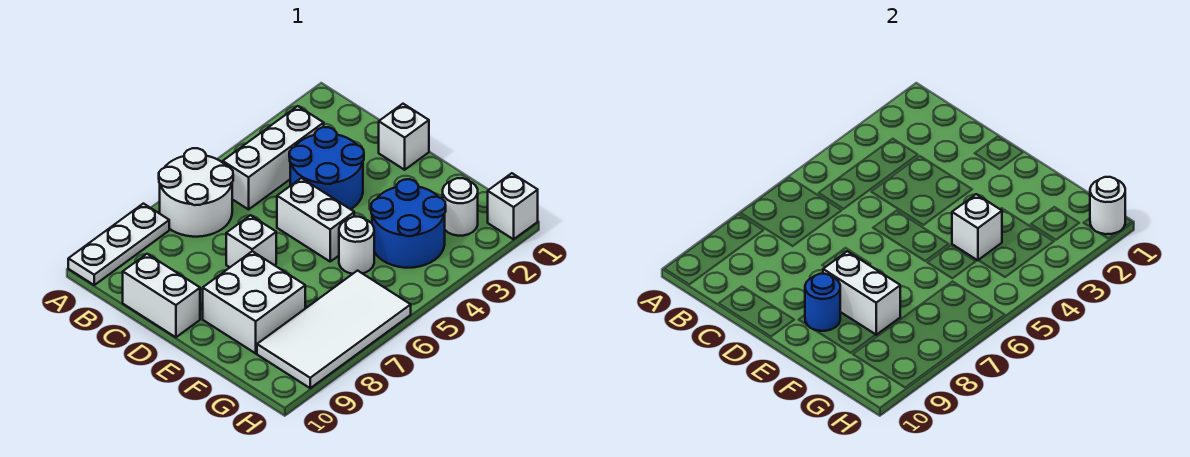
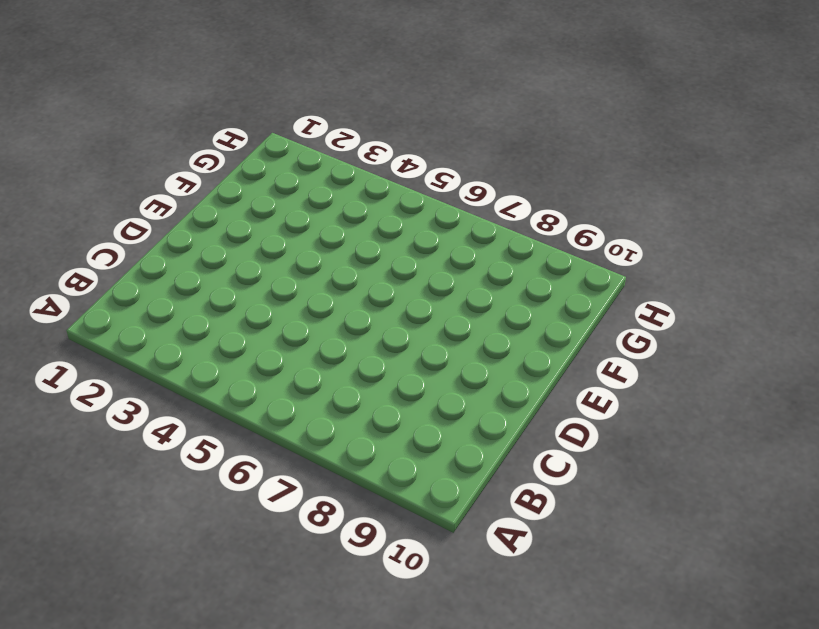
none -> white round brick A6:B7 level 1
none -> white plate A8:A10 level 1
none -> white brick B3:B5 level 1

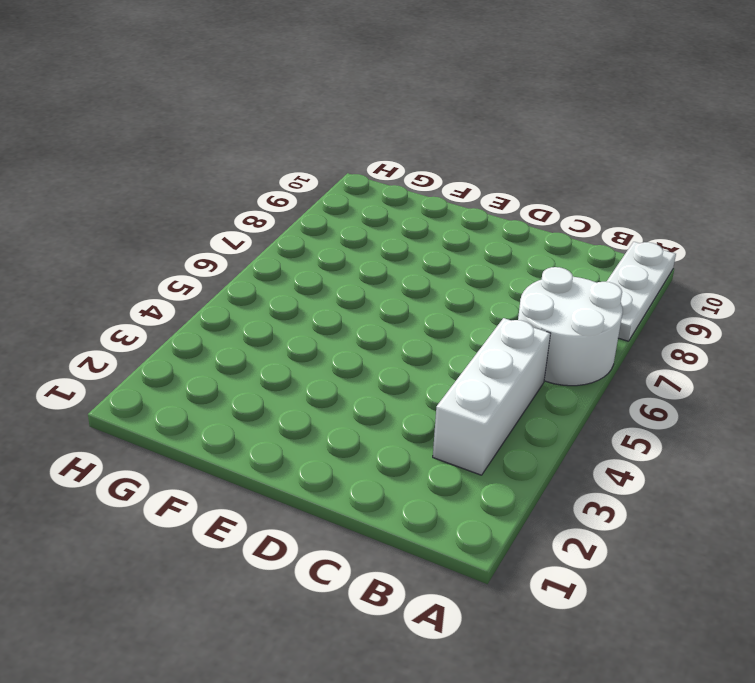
none -> blue round brick C3:D4 level 1
none -> white brick C10:D10 level 1
none -> white brick D1 level 1

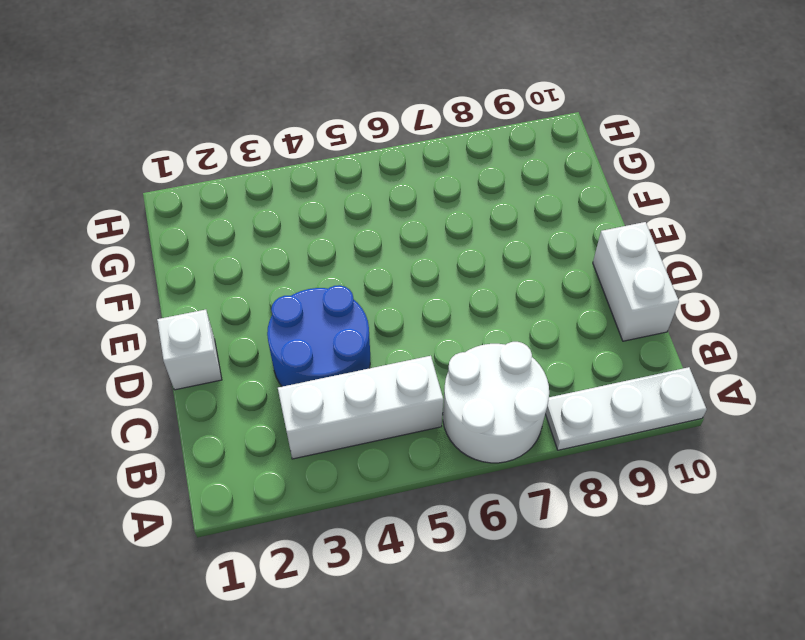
none -> white brick D5:E5 level 1
none -> white brick D7 level 1
none -> white brick E8:F9 level 1

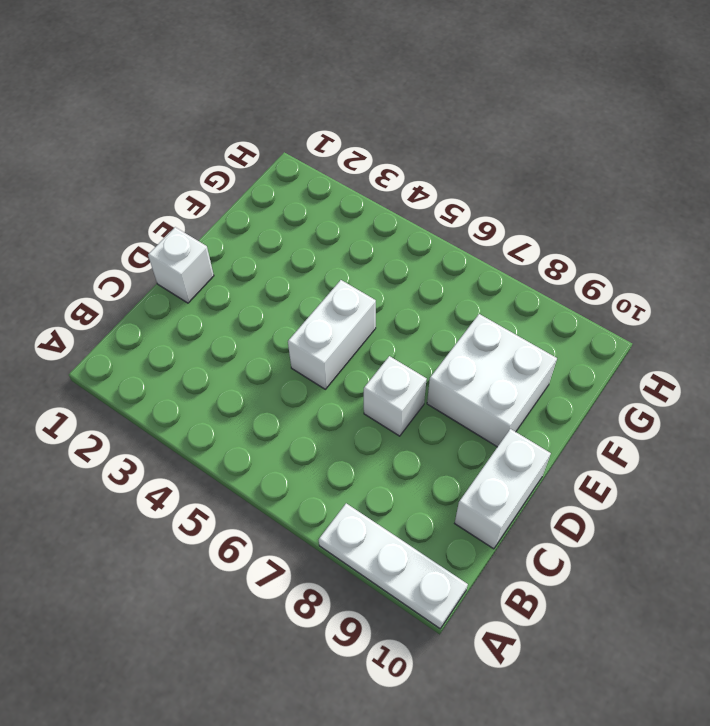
none -> white round brick A6:B7 level 1
none -> white brick B3:B5 level 1
none -> blue round brick C3:D4 level 1

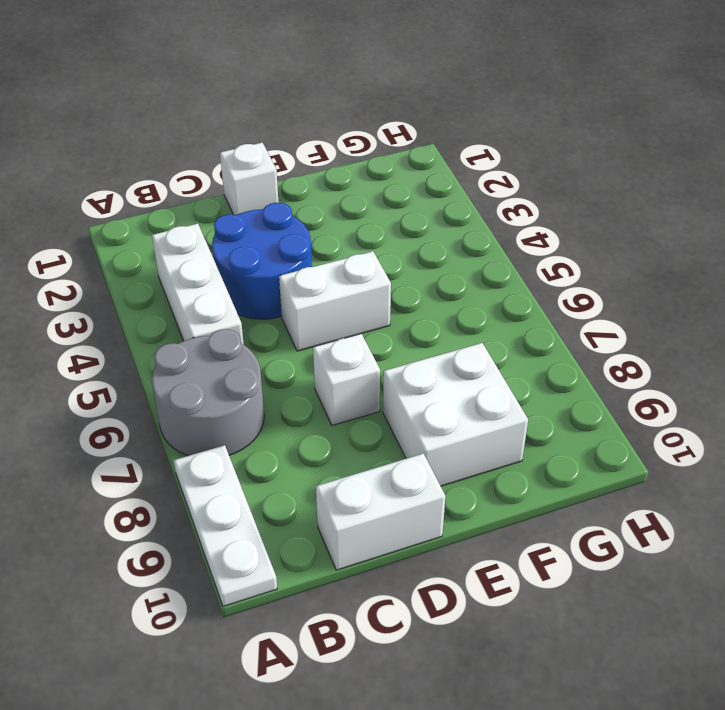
grey round brick A6:B7 level 1 -> white round brick A6:B7 level 1
none -> blue round brick F3:G4 level 1
none -> white round brick F5 level 1
none -> white round brick G2 level 1

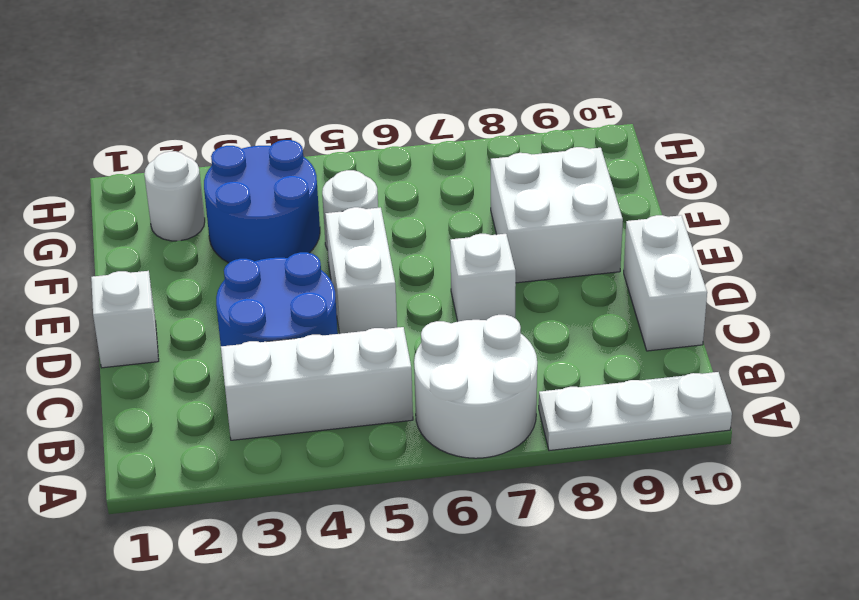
none -> white tile G6:H9 level 1
none -> white brick H1 level 1
none -> white brick E8:F8 level 2

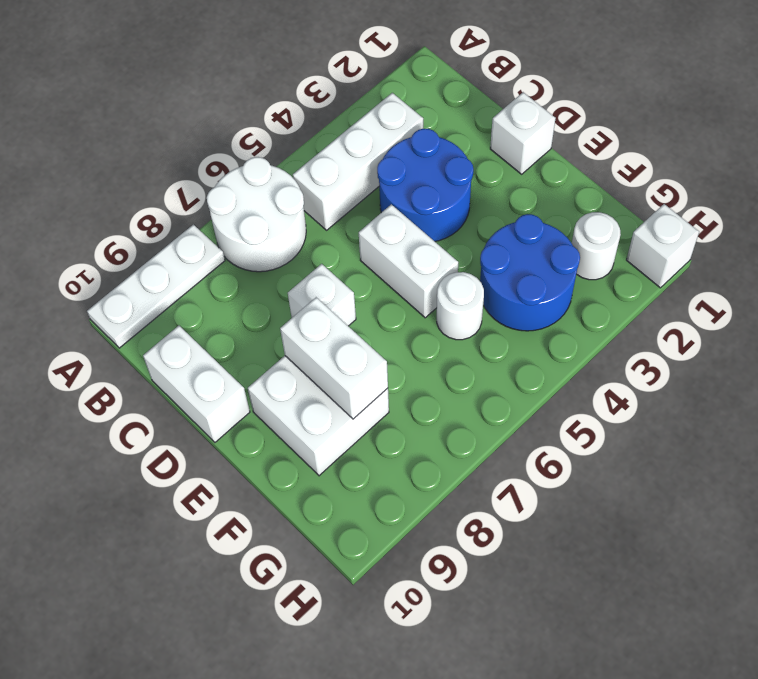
none -> white tile G6:H9 level 1
none -> blue round brick E9 level 2
none -> white brick F4 level 2

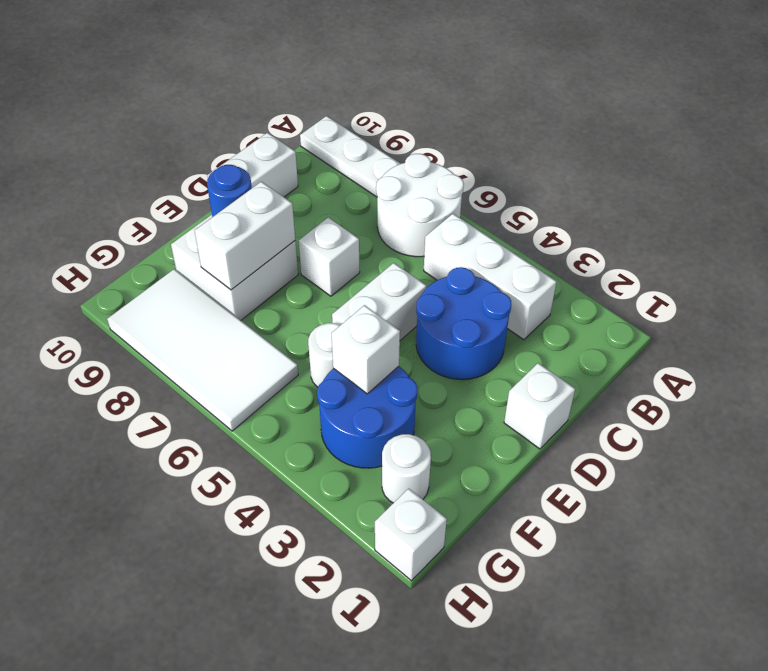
none -> white round brick H1 level 2

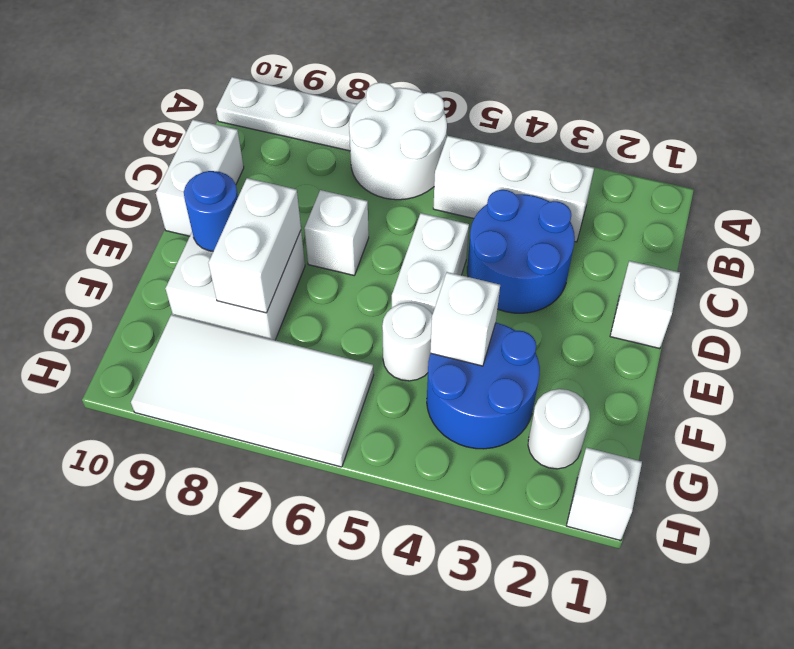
none -> white round brick H1 level 2

